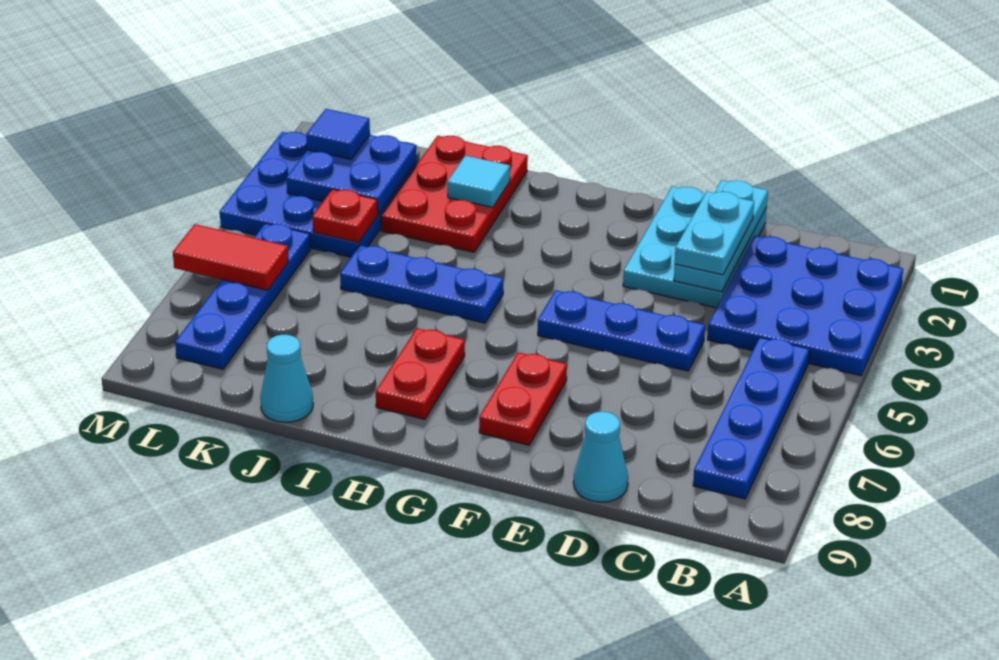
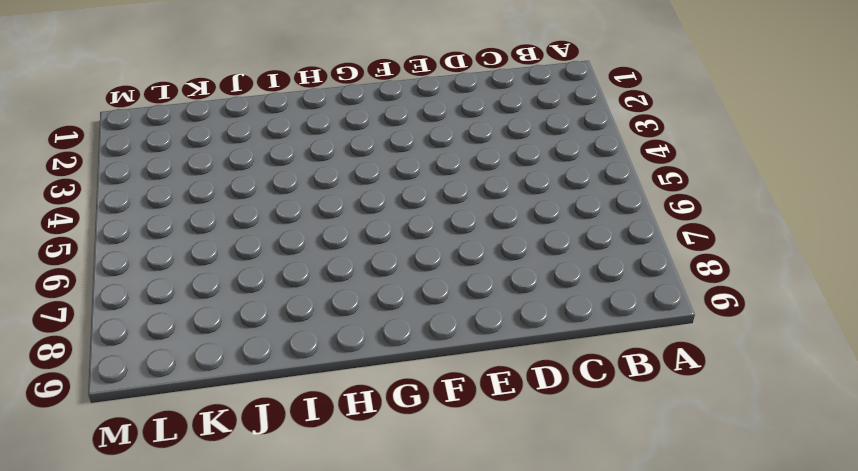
none -> blue plate A2:C4 level 1
none -> blue plate B5:B8 level 1
none -> cyan plate D1:E3 level 1

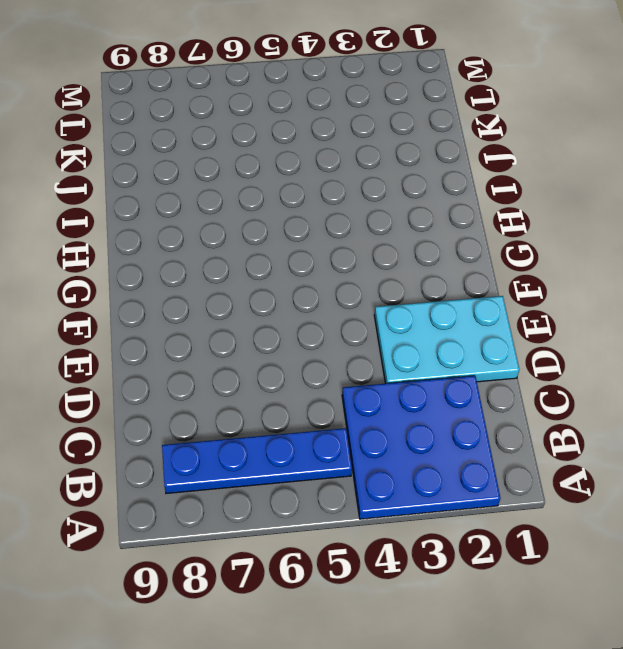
none -> blue plate D5:F5 level 1
none -> cyan cone D9 level 1
none -> red plate F7:F8 level 1

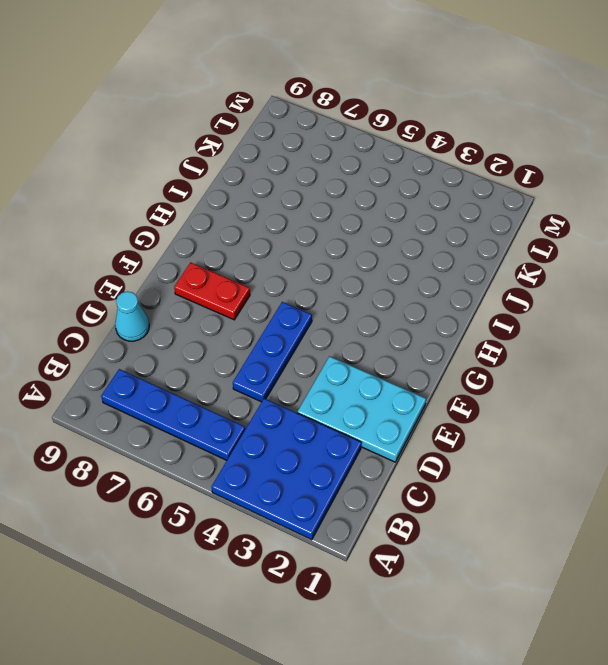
none -> blue plate H5:J5 level 1
none -> red plate H7:H8 level 1
none -> red plate I1:J3 level 1

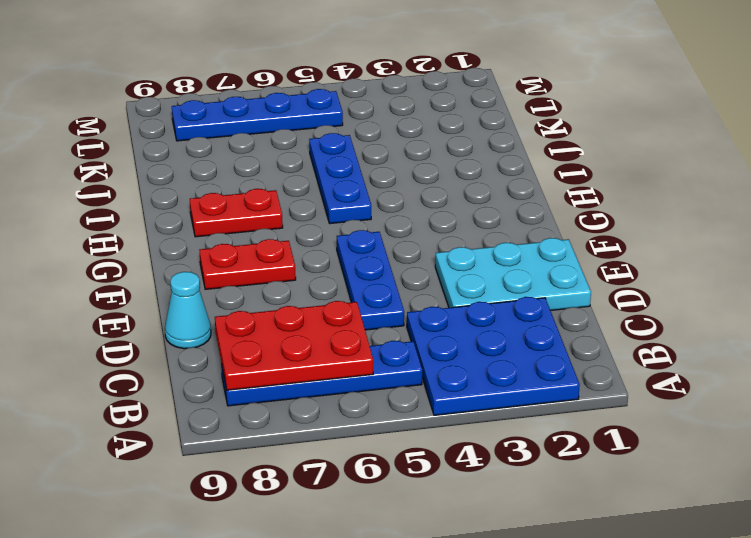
red plate B6:C8 level 2 -> red plate I1:J3 level 1
none -> cyan cone J9 level 1
none -> blue plate K2:M4 level 1
none -> cyan plate D1:D3 level 2

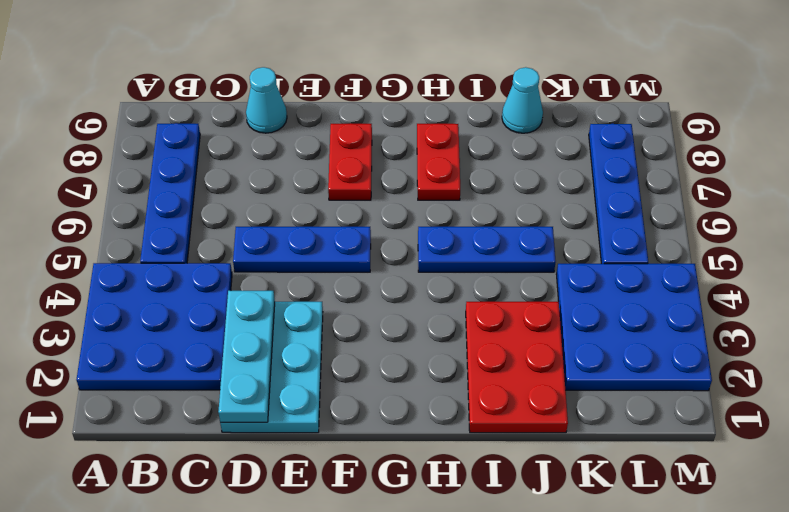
none -> cyan tile I2 level 2
none -> blue plate K2:L3 level 2
none -> red plate K4 level 2

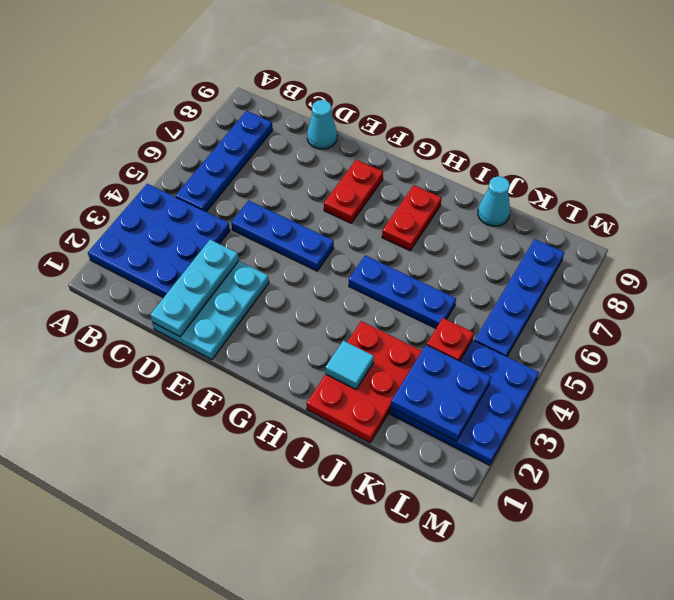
none -> red tile L6:M6 level 2
none -> cyan plate D2:D3 level 3
none -> blue tile L2 level 3

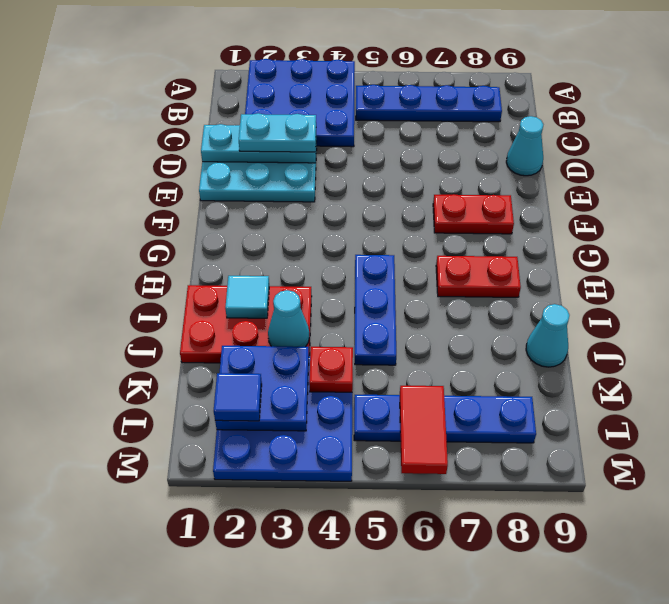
cyan cone J3 level 2 -> none
none -> blue plate D5:F5 level 1

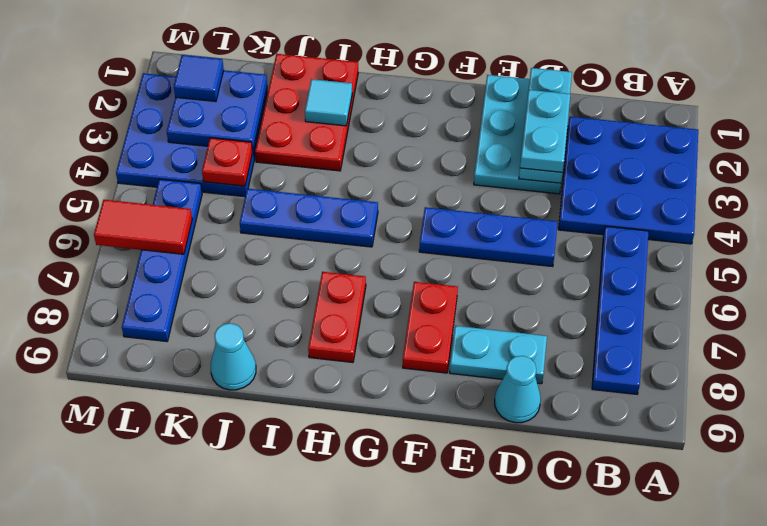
cyan plate D8:E8 level 1 -> none

